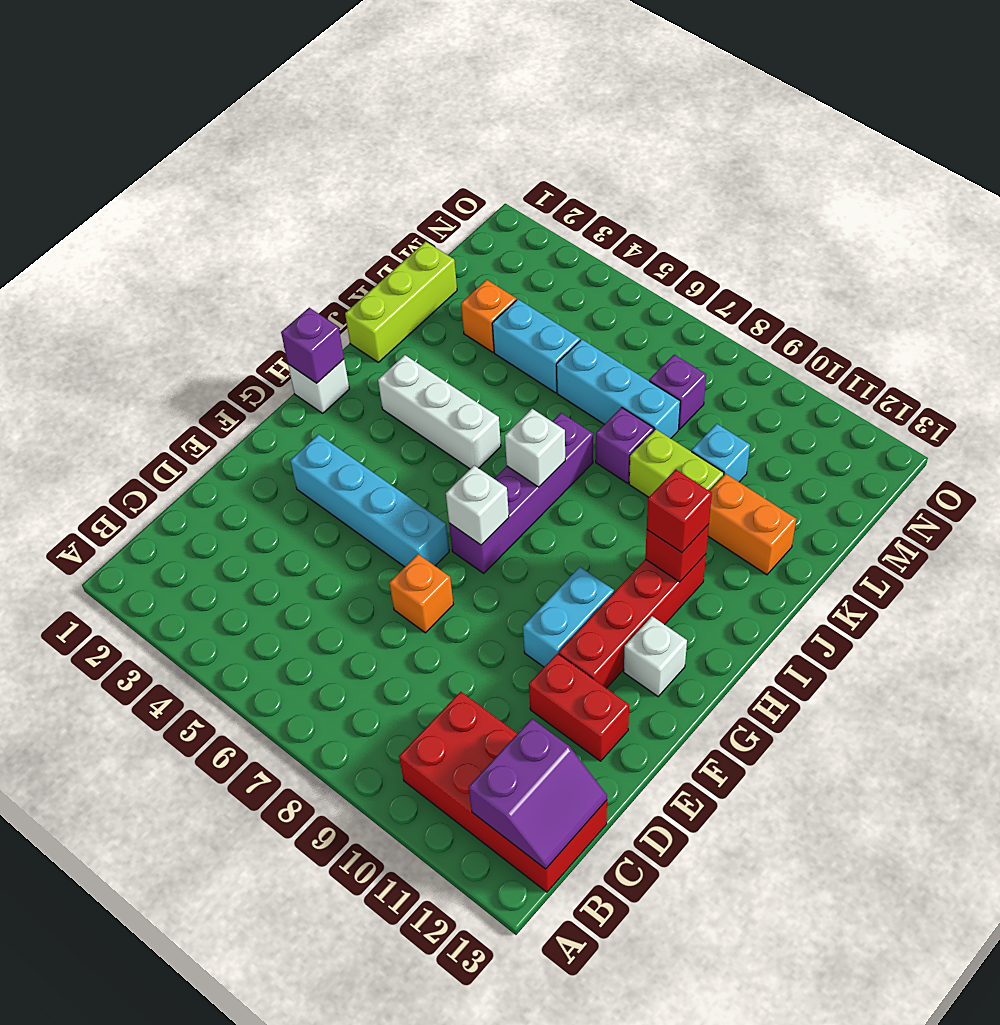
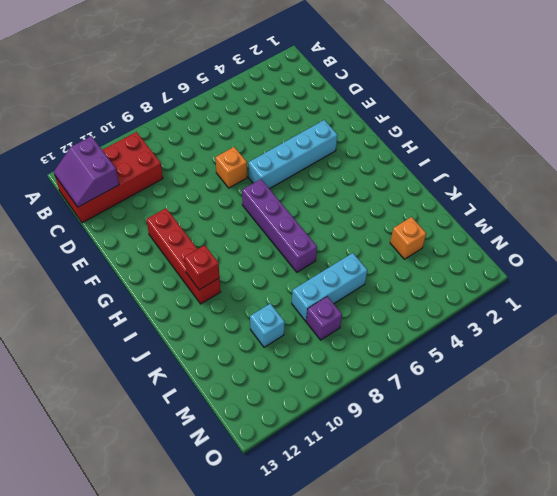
none -> red brick E11:E12 level 1
none -> cyan brick F10:G10 level 1
none -> white brick G12 level 1

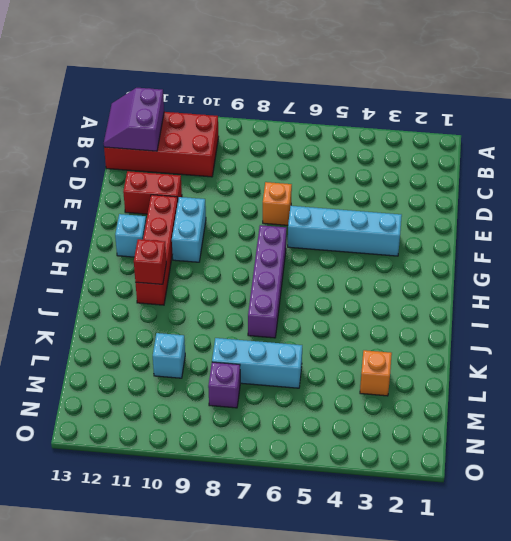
cyan brick G12 level 1 -> white brick G12 level 1
none -> white brick H1 level 1
none -> white brick I3:I5 level 1
none -> lime brick J1:L1 level 1

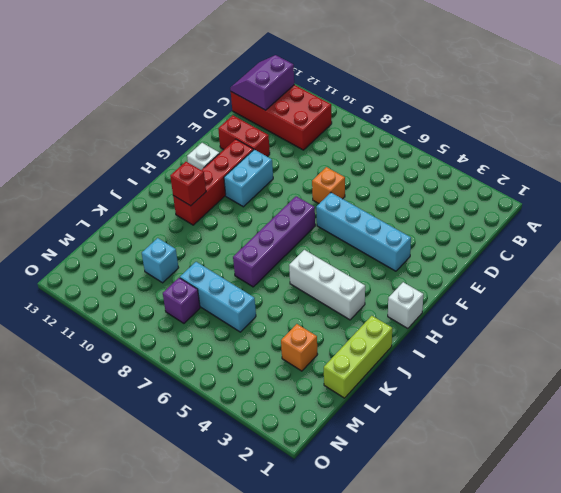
none -> purple brick K8 level 1
none -> lime brick K9:K10 level 1
none -> orange brick K11:K12 level 1

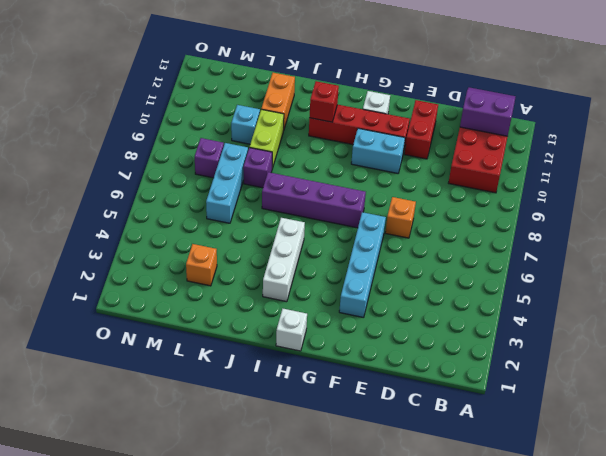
none -> lime brick J1:L1 level 1
none -> cyan brick L4:L5 level 1
none -> white brick G7 level 2

